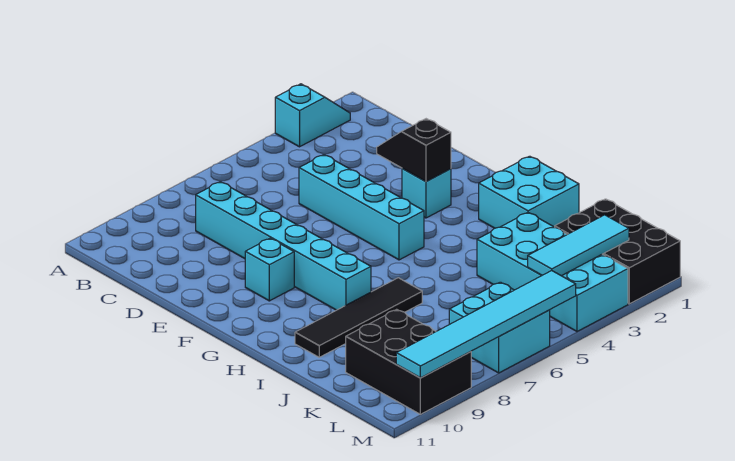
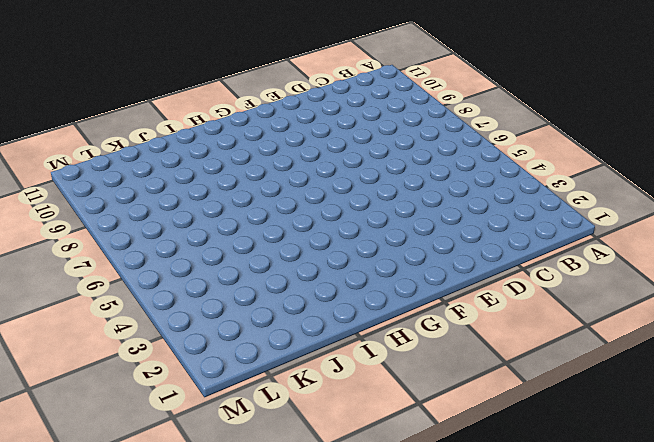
none -> cyan slope A2:A3 level 1 top 3
none -> cyan brick C8:H8 level 1
none -> cyan brick D5:G5 level 1

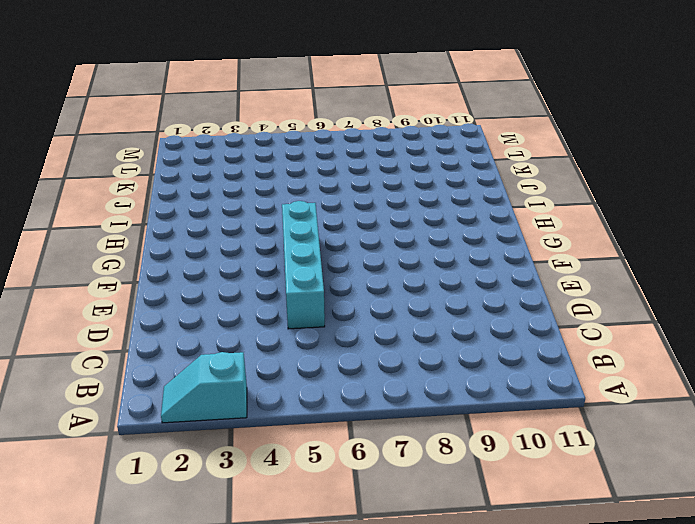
none -> cyan brick C8:H8 level 1
none -> cyan brick F3 level 1
none -> cyan brick F9 level 1

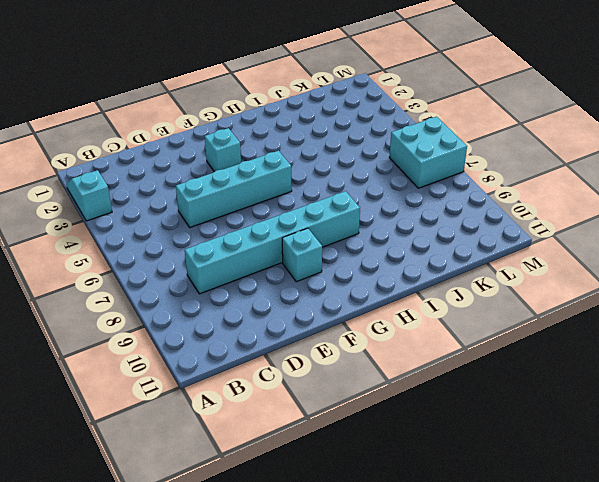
none -> cyan brick H1:I2 level 1
none -> black tile I7:I10 level 1
none -> cyan brick J3:M4 level 1

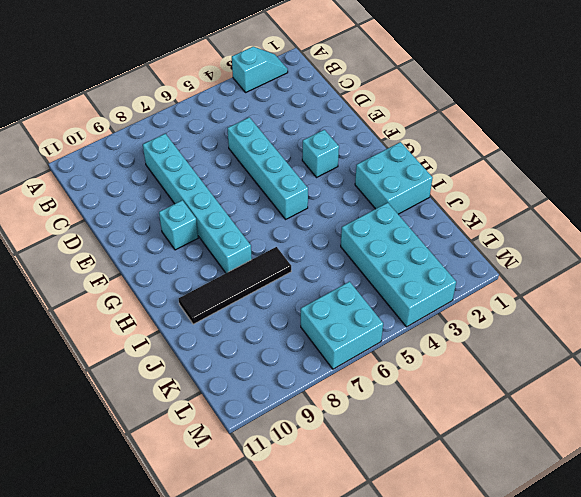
none -> black brick K1:M2 level 1
none -> black brick K9:M10 level 1
none -> black slope E3:F3 level 2 top F

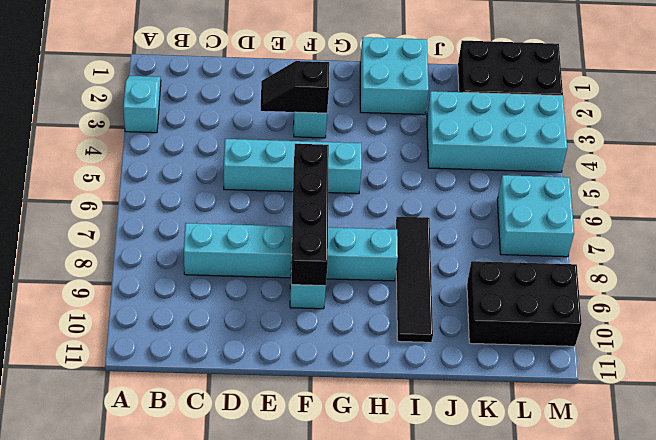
black brick F6:F9 level 2 -> none
none -> cyan tile L2:L4 level 2
none -> cyan tile M5:M10 level 2

